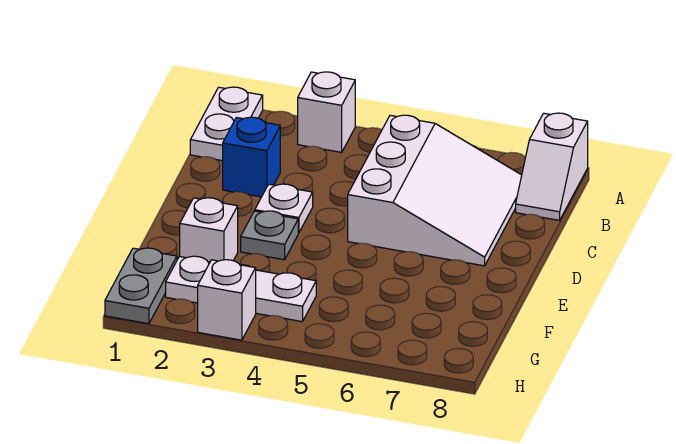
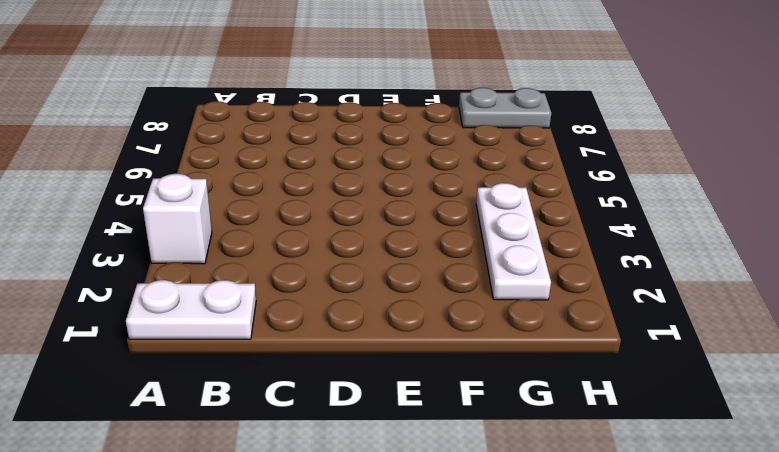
grey plate G8:H8 level 1 -> grey plate G1:H1 level 1
none -> white slope A8:B8 level 1 top A
none -> white slope B5:D7 level 1 top 5

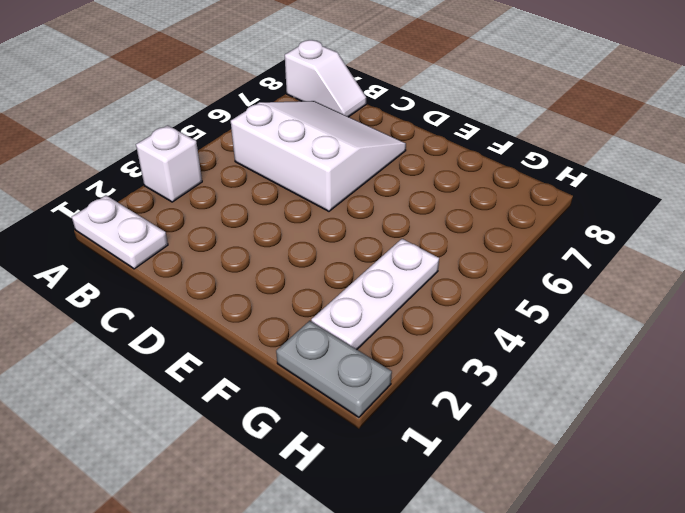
none -> blue brick C2 level 1
none -> white plate D3 level 1

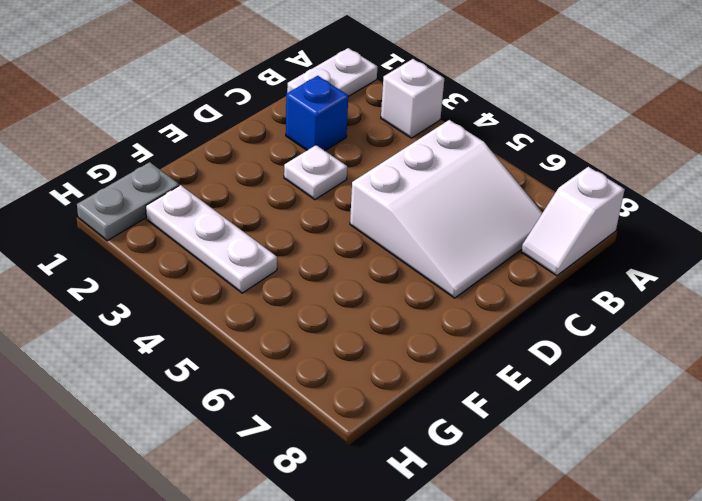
none -> grey plate E3 level 1
none -> white brick F2 level 1

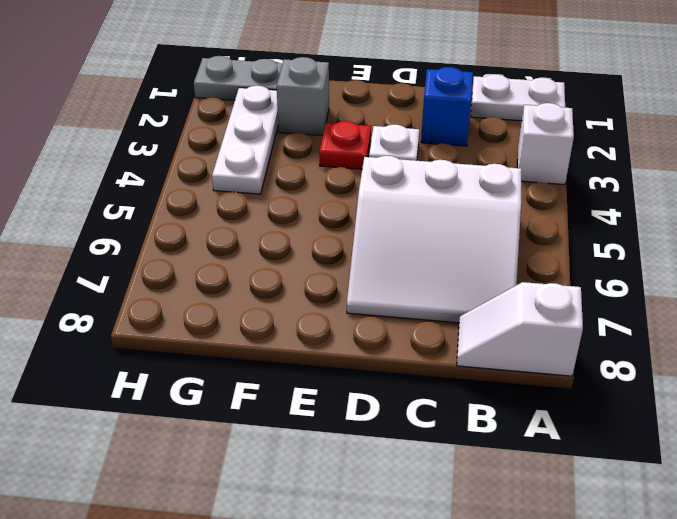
red plate E3 level 1 -> grey plate E3 level 1
grey brick F2 level 1 -> white brick F2 level 1
none -> white brick H3 level 1

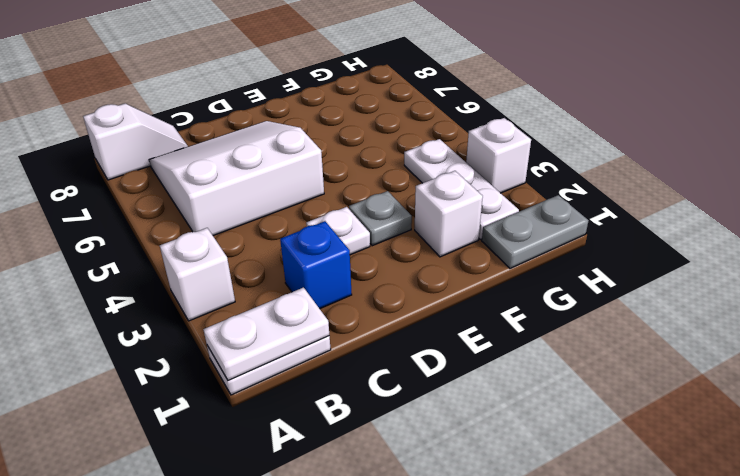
white plate A1:B1 level 2 -> none

